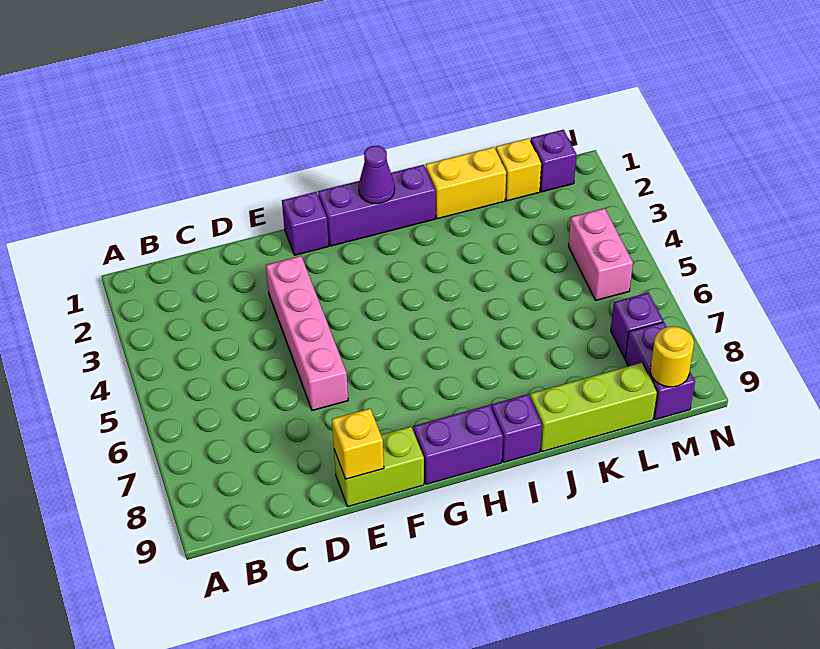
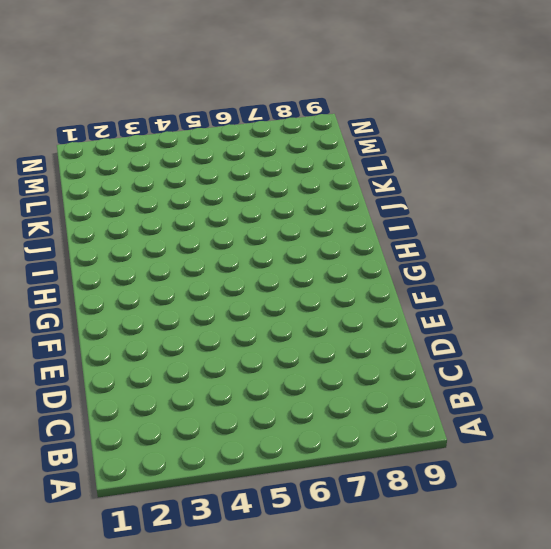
none -> pink brick E3:E6 level 1
none -> lime brick E9:F9 level 1
none -> purple brick F1 level 1

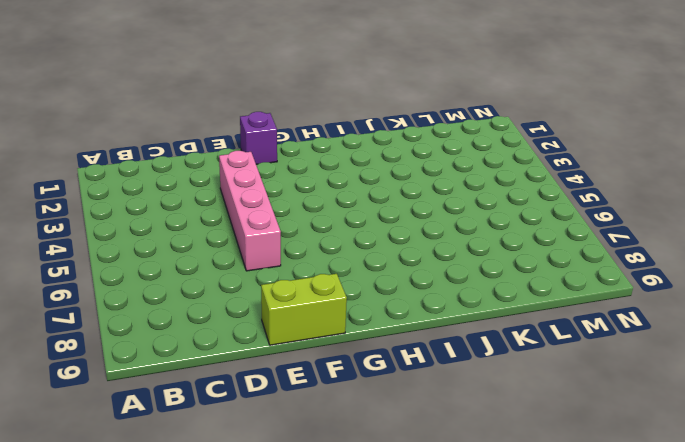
none -> purple brick G1:I1 level 1
none -> purple brick G9:H9 level 1
none -> purple brick I9 level 1

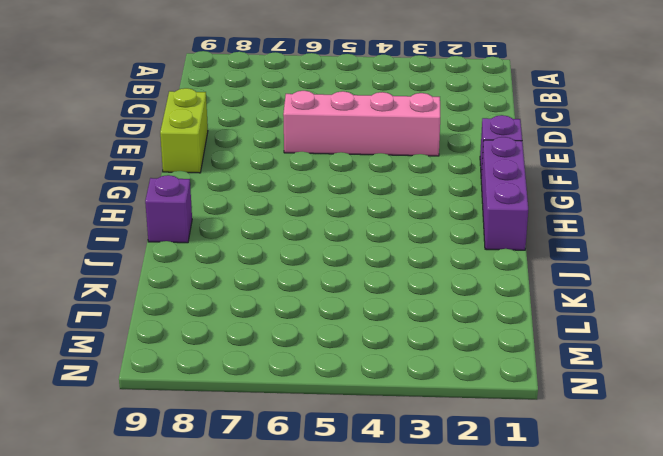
none -> purple brick G9:H9 level 1
none -> yellow brick J1:K1 level 1
none -> lime brick J9:L9 level 1

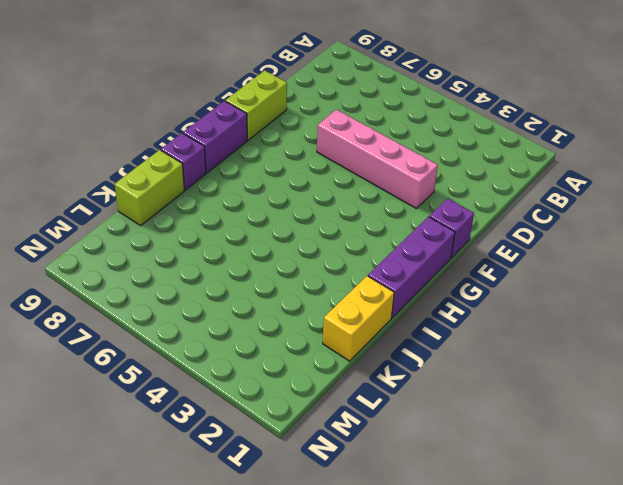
lime brick J9:K9 level 1 -> lime brick J9:L9 level 1
none -> yellow brick L1 level 1
none -> purple brick M1 level 1
none -> pink brick M4:M5 level 1

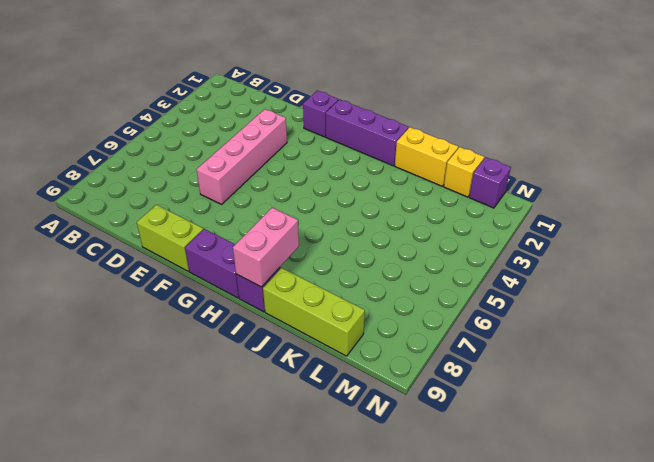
pink brick I8:I9 level 2 -> pink brick M4:M5 level 1
none -> purple brick M7 level 1
none -> purple brick M8:M9 level 1
none -> yellow brick E9 level 2

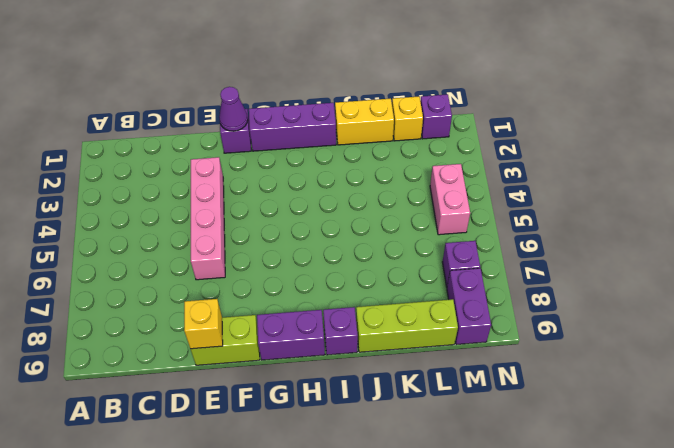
purple cone F1 level 2 -> purple cone H1 level 2
none -> yellow round brick M9 level 2

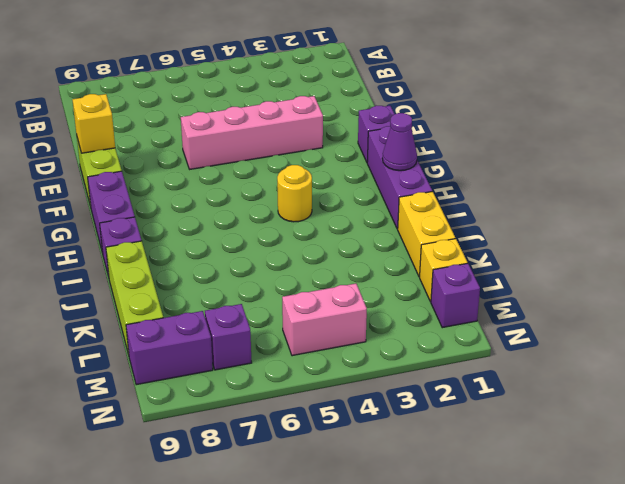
yellow round brick H4 level 1 -> yellow round brick M9 level 2

